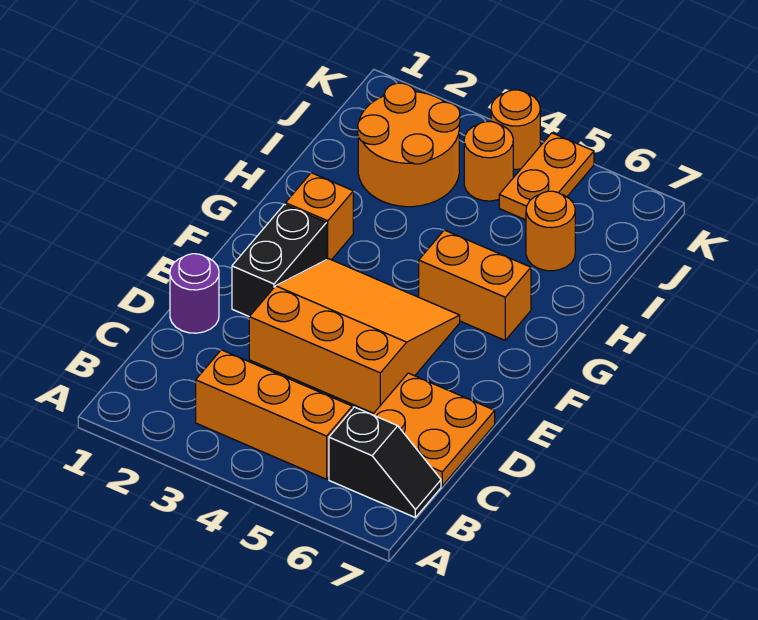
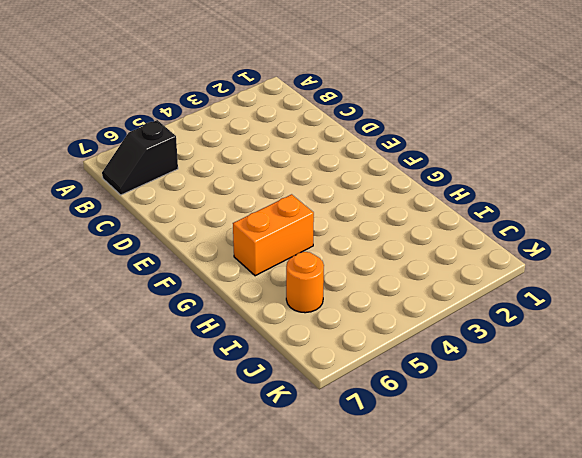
none -> orange brick B3:B5 level 1
none -> orange plate C6:D7 level 1
none -> purple round brick D1 level 1

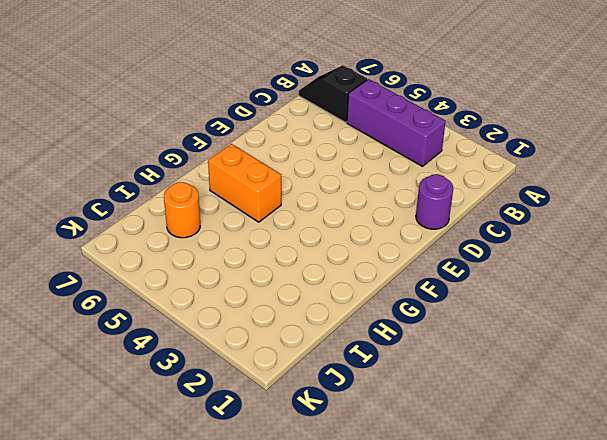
purple brick B3:B5 level 1 -> orange brick B3:B5 level 1
none -> orange plate C6:D7 level 1
none -> orange slope D3:F5 level 1 top D
none -> black brick E2:F2 level 1

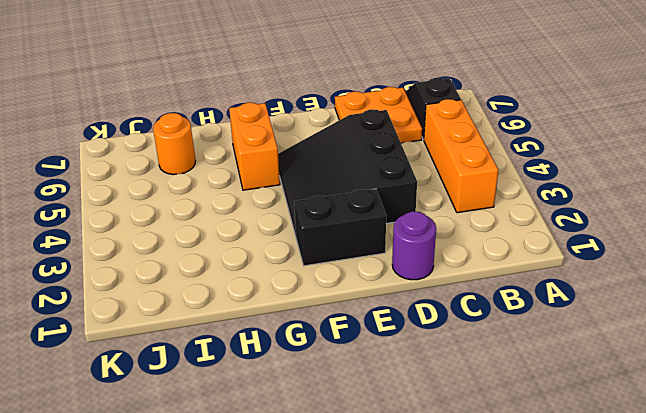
black slope D3:F5 level 1 top D -> orange slope D3:F5 level 1 top D
none -> orange brick G2 level 1
none -> orange round brick I2:J3 level 1
none -> orange round brick J4 level 1

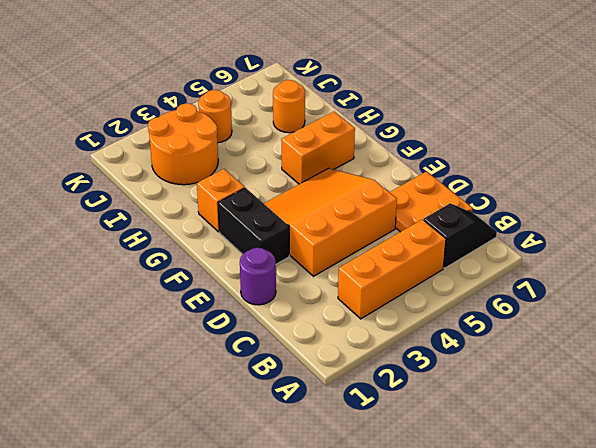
none -> orange plate J5:K5 level 1
none -> orange round brick K4 level 1

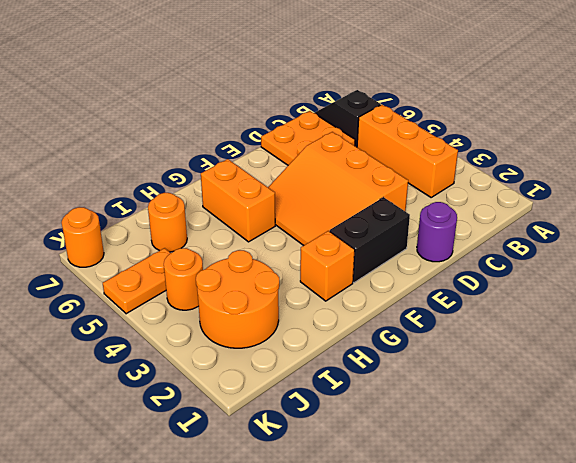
orange round brick K7 level 1 -> orange round brick K4 level 1

